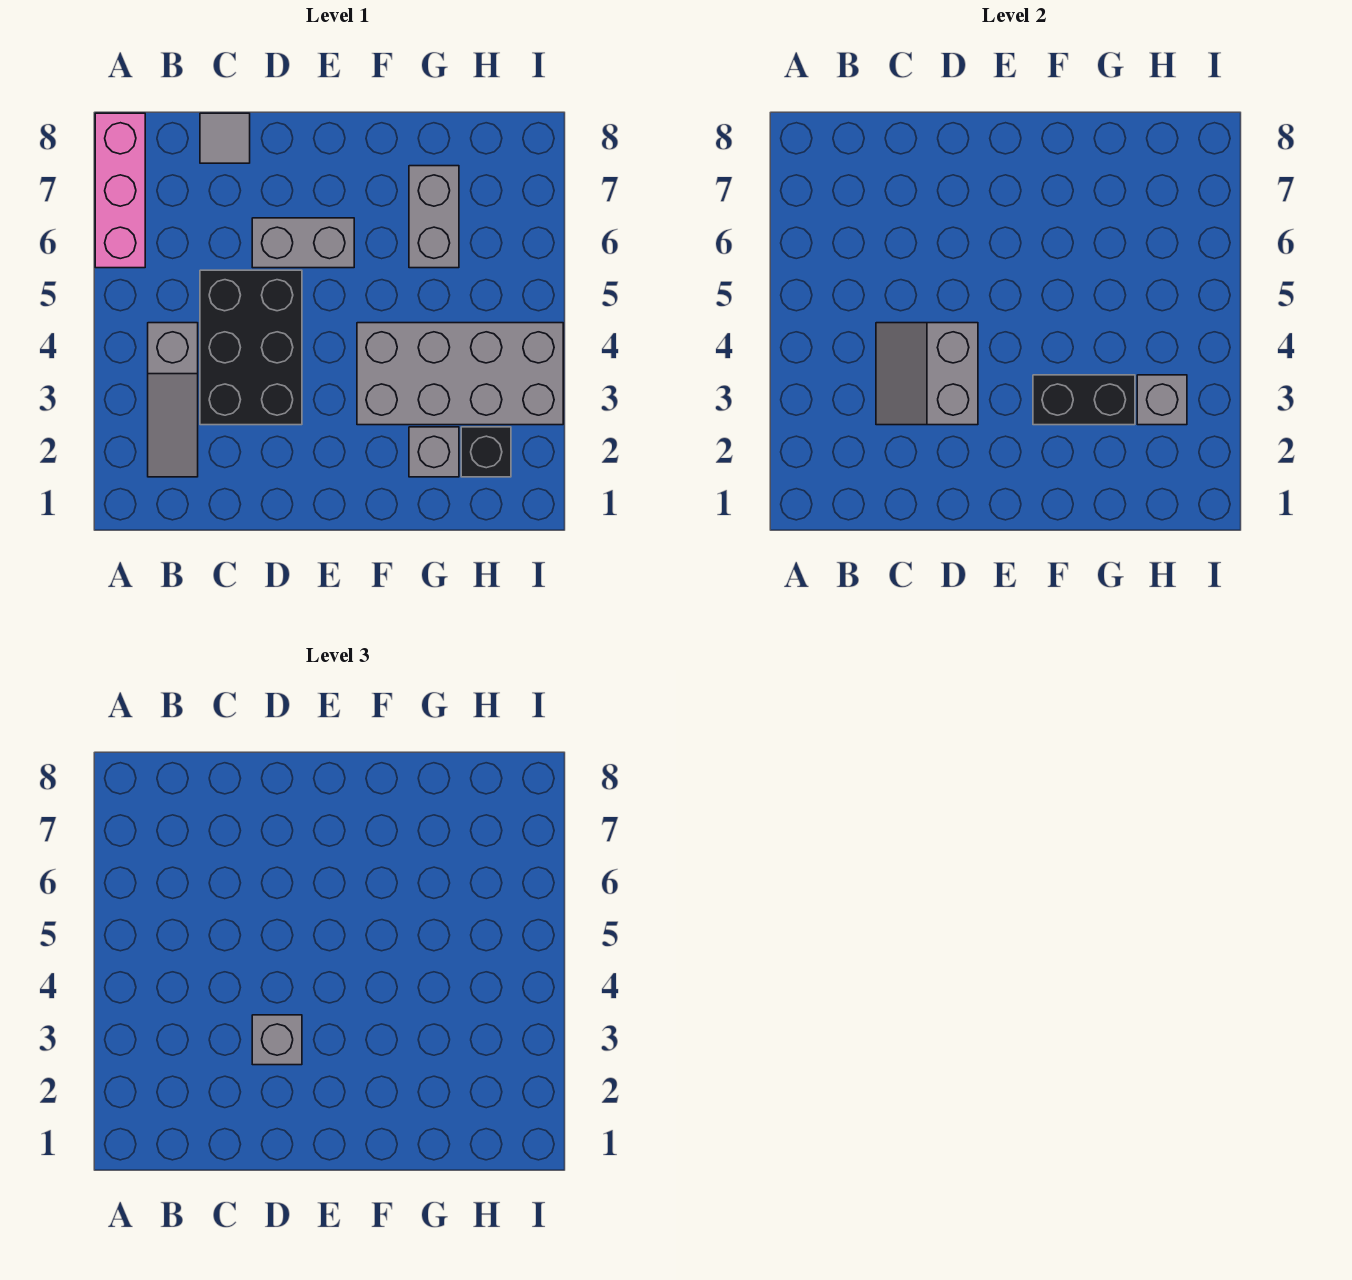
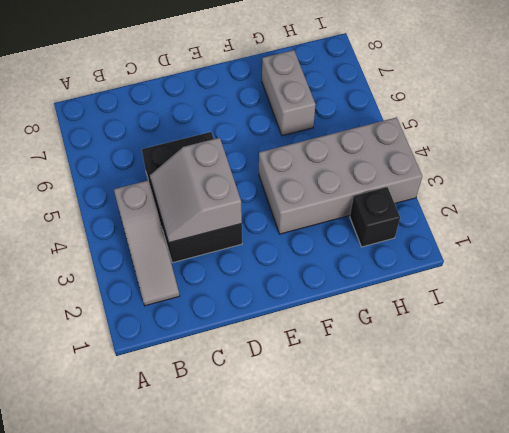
none -> pink brick A6:A8 level 1
none -> grey tile C8 level 1
none -> grey brick D6:E6 level 1

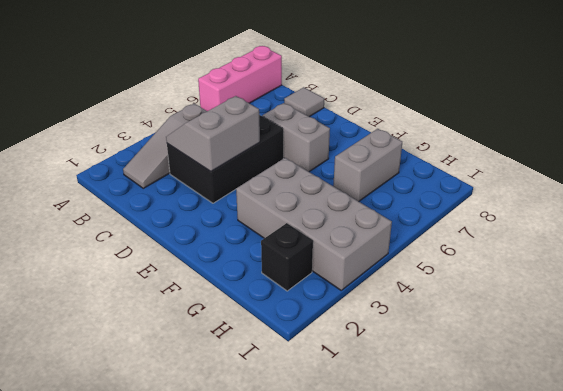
none -> grey brick G2 level 1
none -> black brick F3:G3 level 2
none -> grey brick H3 level 2

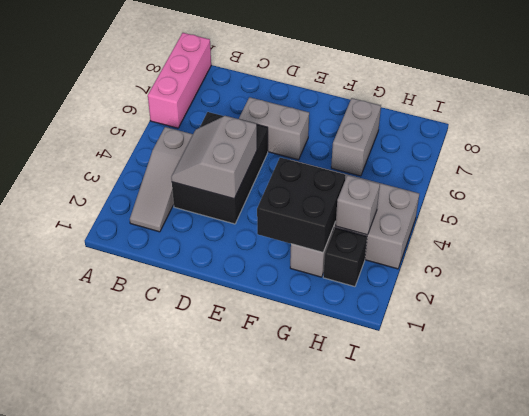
black brick F2:G3 level 2 -> black brick F3:G3 level 2
none -> grey tile C8 level 1
none -> grey brick D3 level 3

